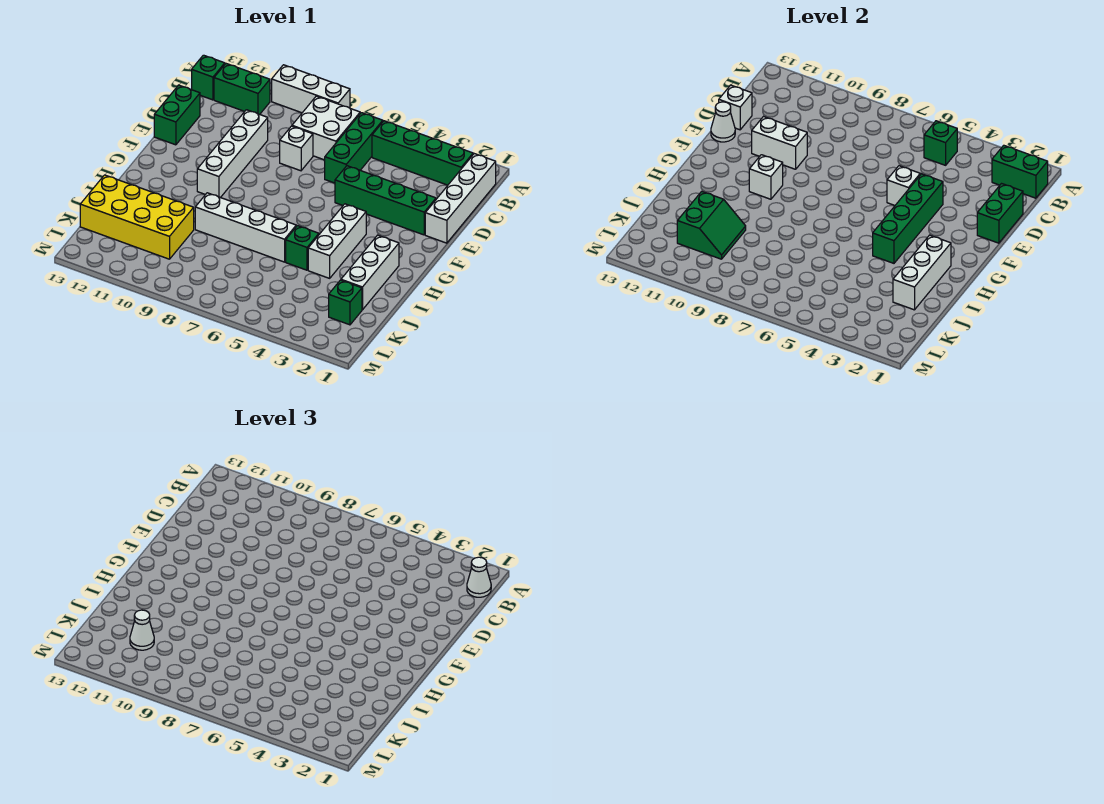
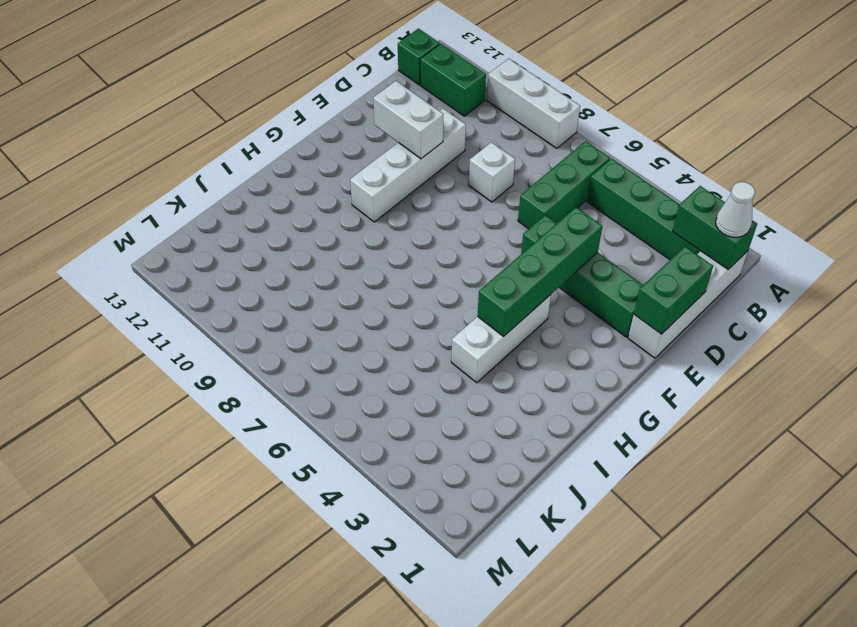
none -> white brick B7:C8 level 1
none -> green brick D13:E13 level 1
none -> white brick H2:J2 level 1
none -> green brick I5 level 1

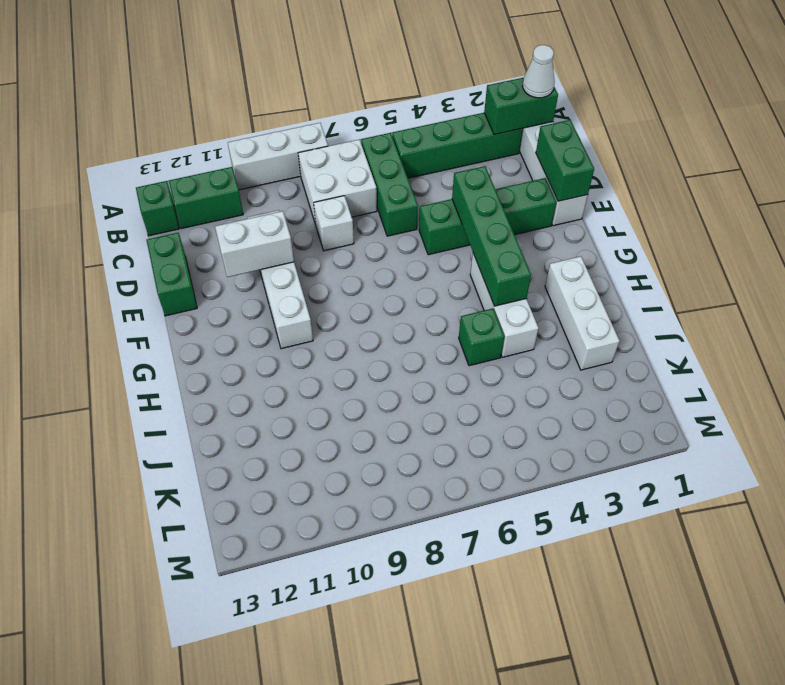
none -> white brick I6:I9 level 1
none -> yellow brick J10:K13 level 1
none -> green brick K2 level 1
none -> green brick B5 level 2

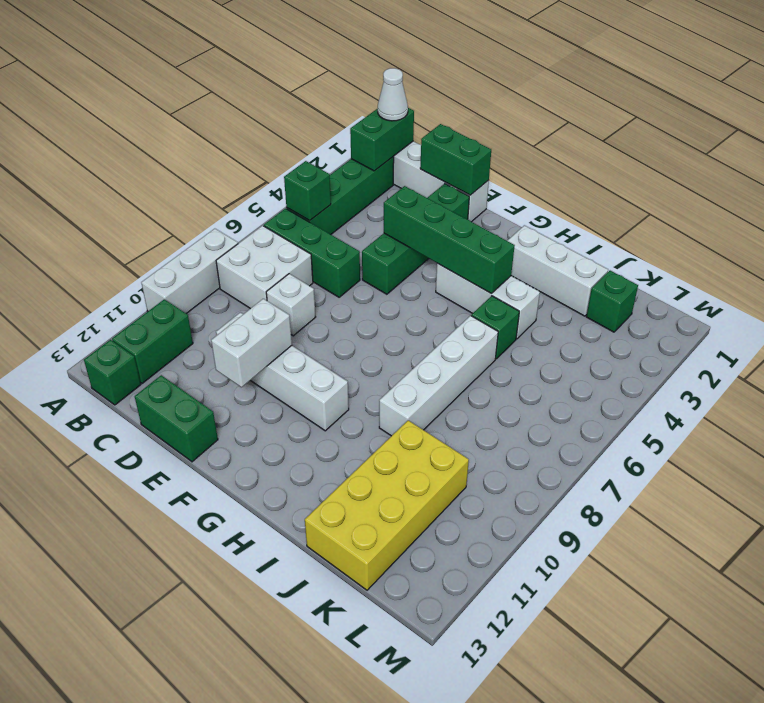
none -> white brick D13 level 2
none -> white brick E5 level 2
none -> white cone E13 level 2
none -> white brick G10 level 2

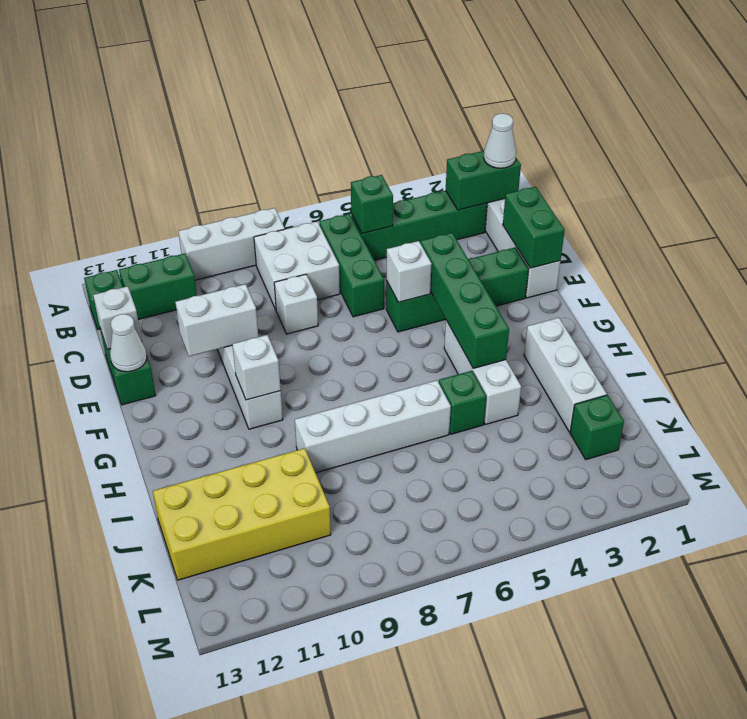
none -> white brick H2:J2 level 2
none -> green slope J10:K11 level 2 top 11
none -> white cone K11 level 3

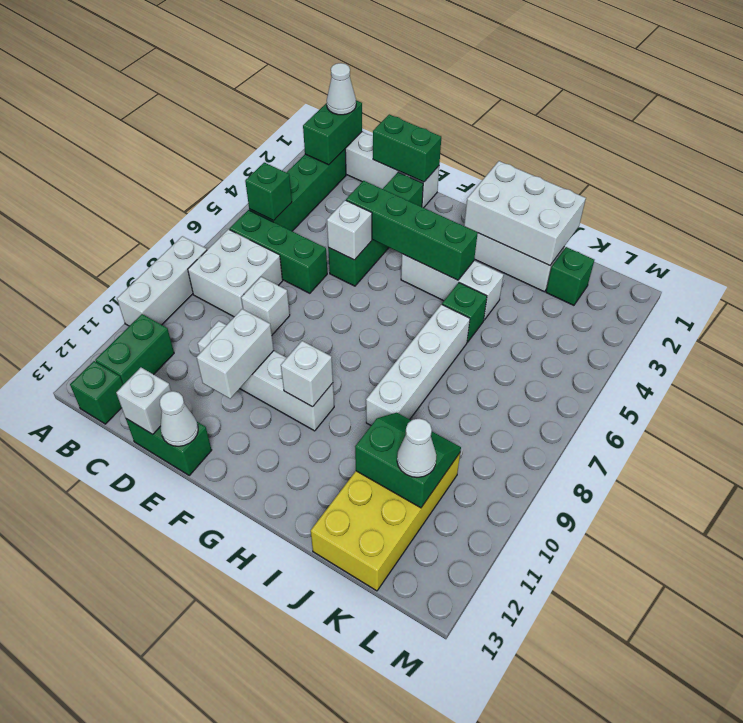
white brick H1:J2 level 2 -> white brick H2:J2 level 2

